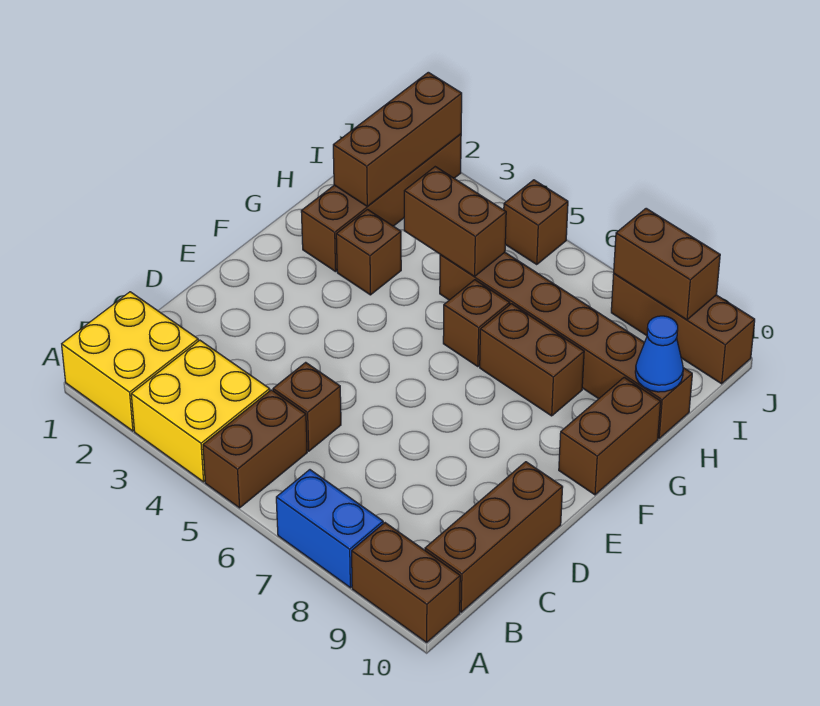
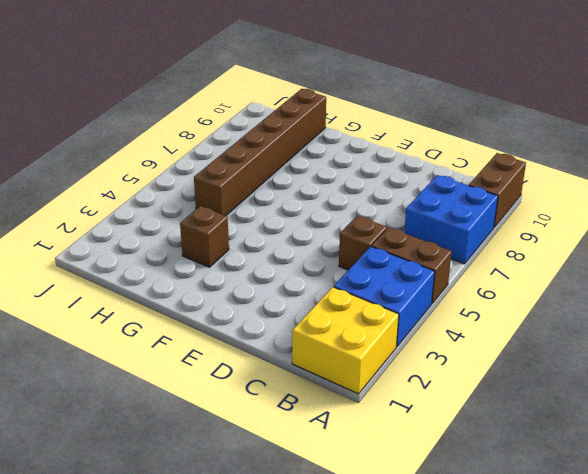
blue brick A3:B4 level 1 -> yellow brick A3:B4 level 1
blue brick A7:B8 level 1 -> blue brick A7:A8 level 1
none -> brown brick B10:D10 level 1
none -> brown brick F10:G10 level 1
none -> brown brick G2:J2 level 1

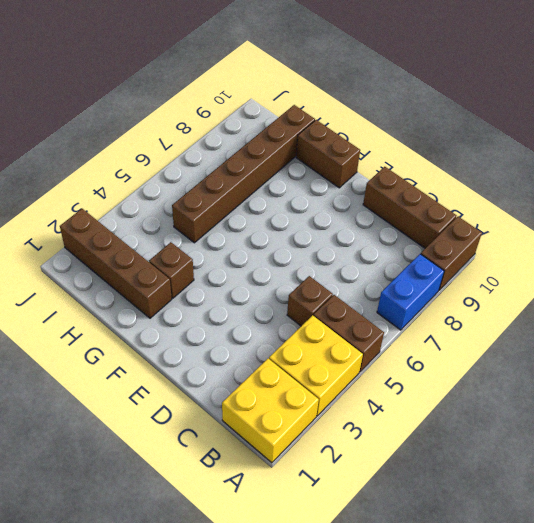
none -> brown brick G6 level 1
none -> brown brick G7:G8 level 1
none -> brown brick J5 level 1

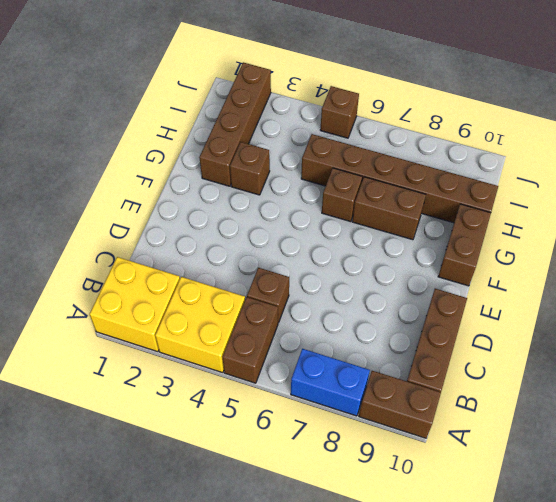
none -> brown brick J8:J10 level 1
none -> brown brick H2:J2 level 2
none -> brown brick H4:H5 level 2

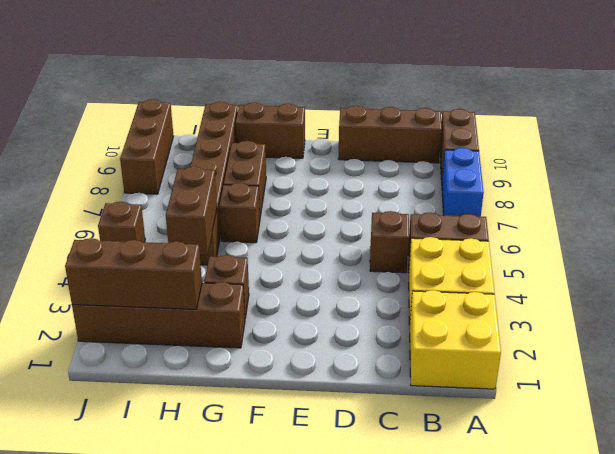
none -> blue cone H10 level 2
none -> brown brick J8:J9 level 2

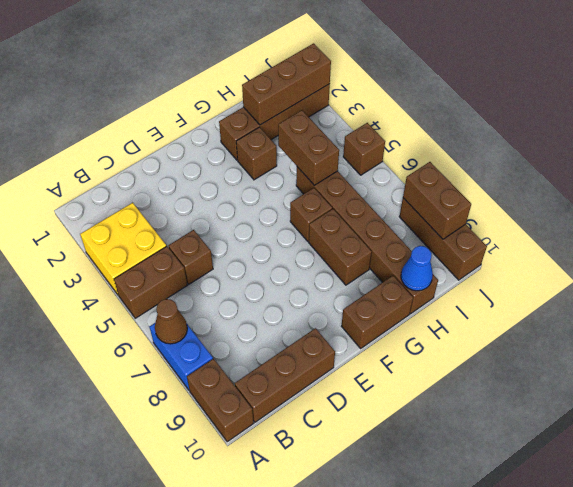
brown cone A7 level 2 -> none
none -> yellow brick A1:B2 level 1

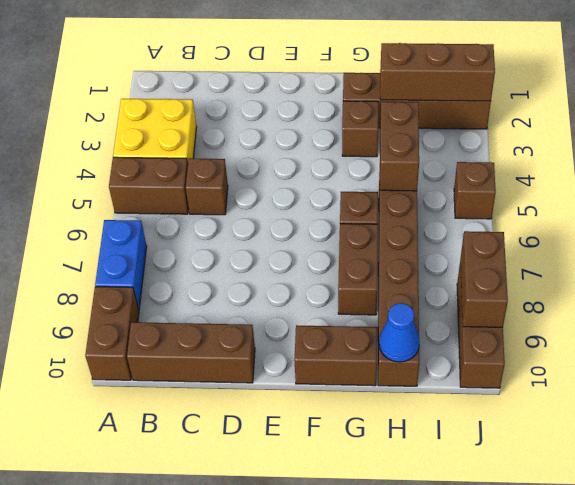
none -> yellow brick A1:B2 level 1

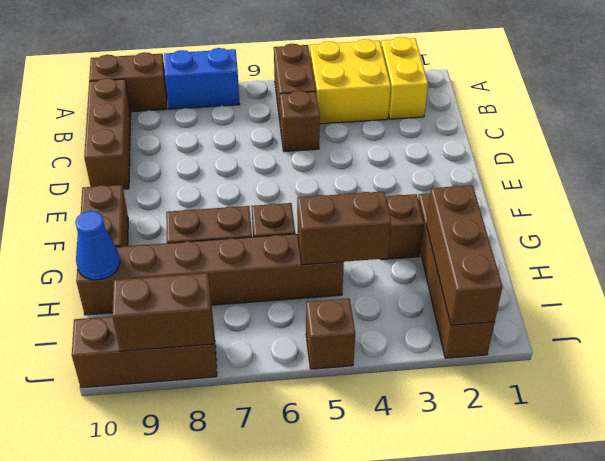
yellow brick A2:B2 level 1 -> yellow brick A1:B2 level 1

